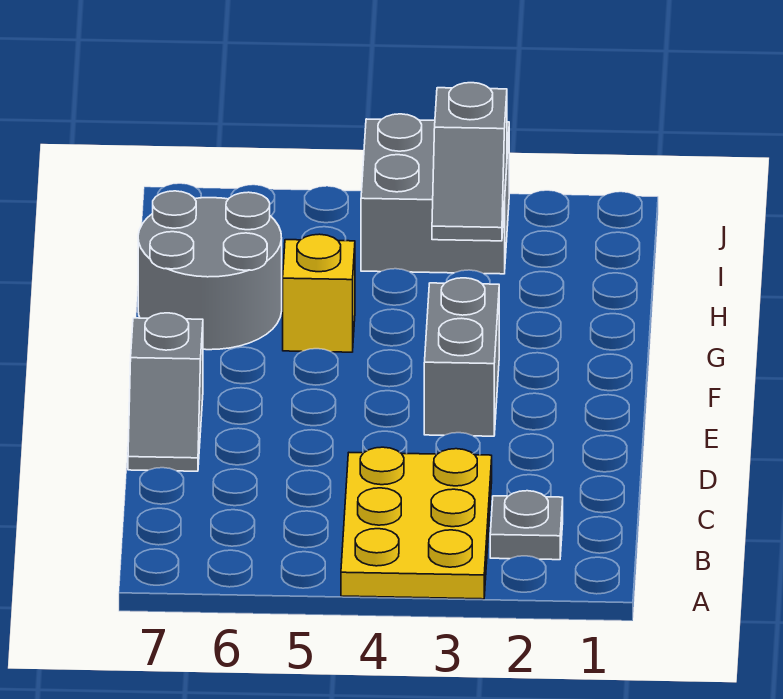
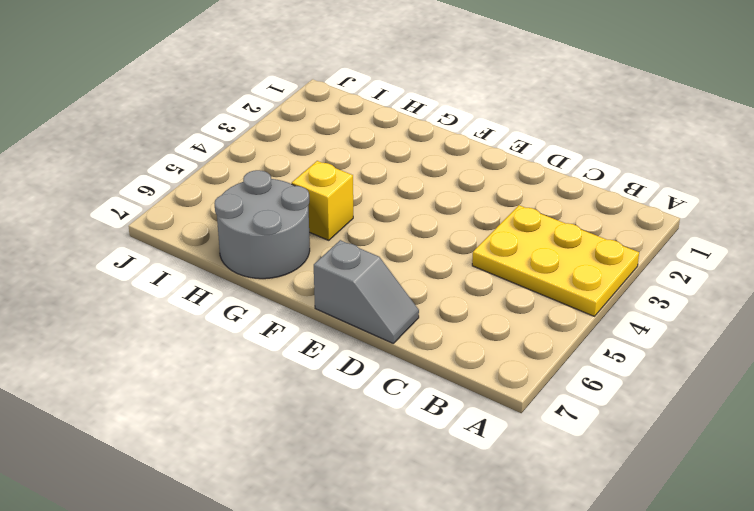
none -> grey plate B2 level 1
none -> grey brick E3:F3 level 1

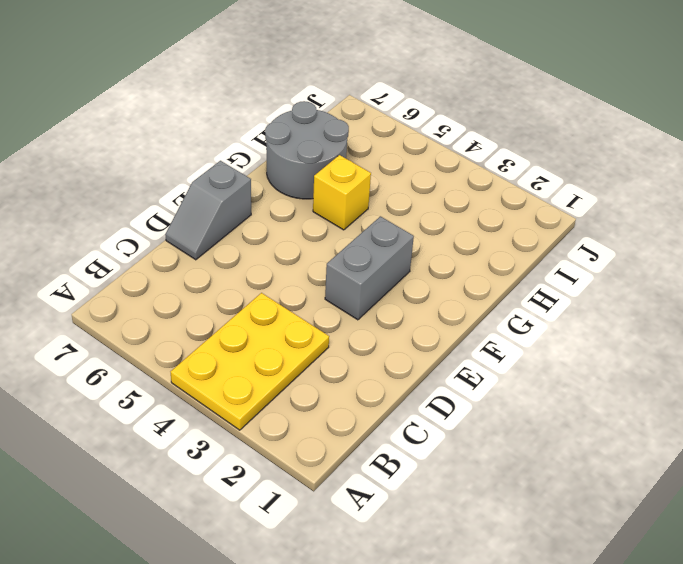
none -> grey plate B2 level 1
none -> grey brick I3:J4 level 1

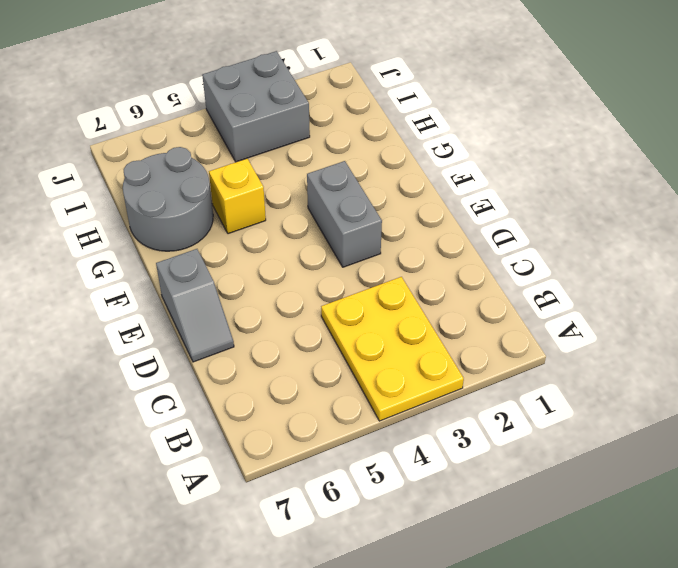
none -> grey plate B2 level 1
none -> grey slope H3:I3 level 2 top I

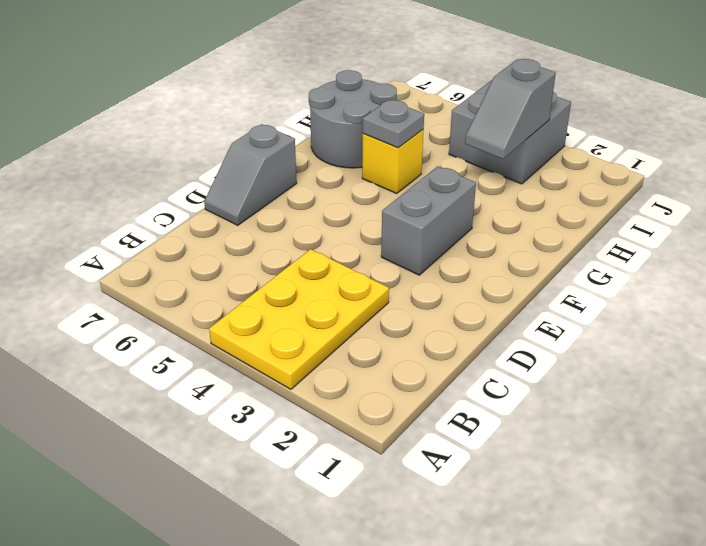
grey plate G5 level 2 -> grey plate B2 level 1

